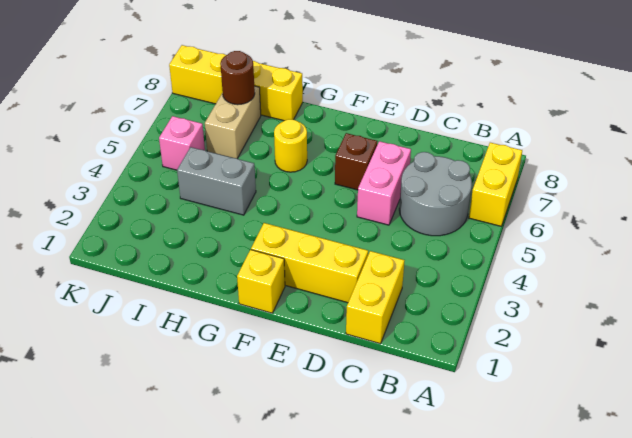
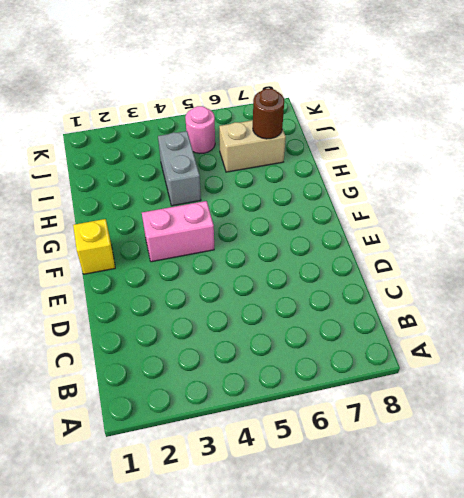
pink brick F3:F4 level 1 -> pink brick D5:D6 level 1
pink round brick J5 level 1 -> pink brick J5 level 1
none -> yellow brick A6:A7 level 1
none -> grey round brick B5:C6 level 1
none -> yellow brick C1:C2 level 1

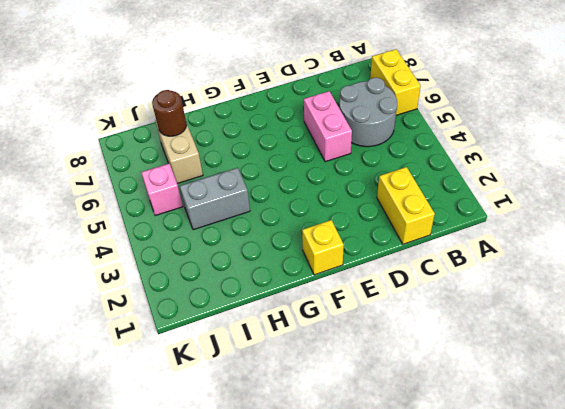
none -> yellow brick D2:F2 level 1
none -> brown brick E6 level 1
none -> yellow round brick G6 level 1

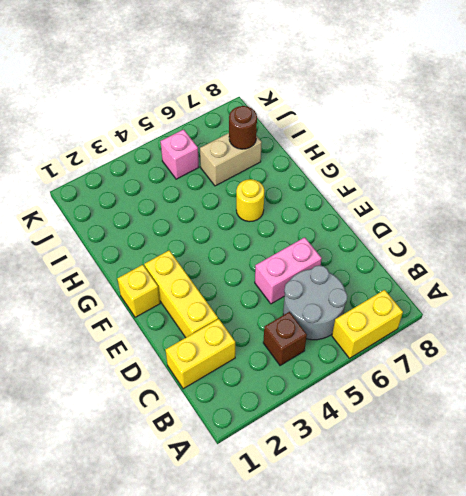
brown brick B4 level 1 -> brown brick E6 level 1
none -> grey brick H4:I4 level 1
none -> yellow brick H8:K8 level 1

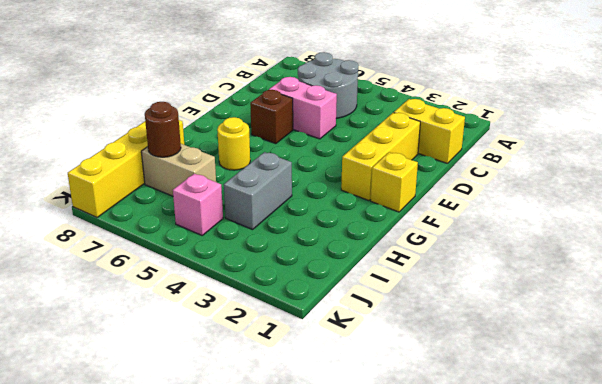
none -> yellow brick A6:A7 level 1

